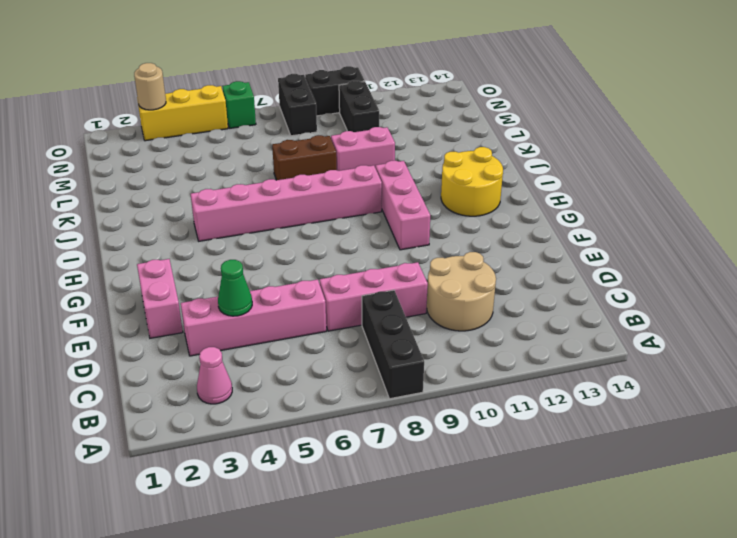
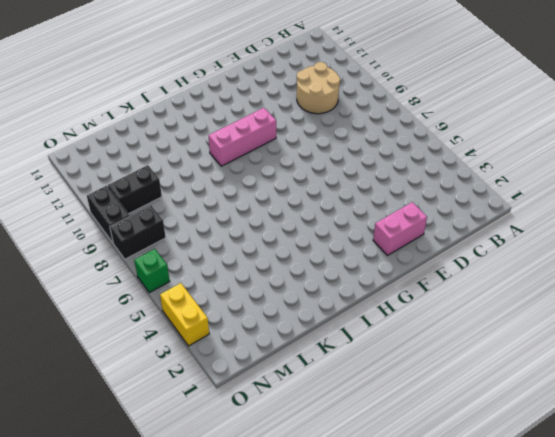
yellow brick O3:O4 level 1 -> yellow brick O3:O5 level 1
none -> black brick A8:C8 level 1
none -> pink cone B3 level 1
none -> pink brick D3:D6 level 1

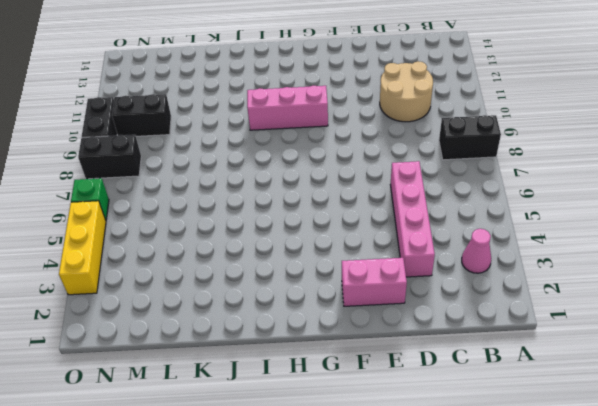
black brick A8:B8 level 1 -> black brick A8:C8 level 1
none -> pink brick D7:D9 level 1
none -> yellow round brick H12:I13 level 1
none -> pink brick I4:I9 level 1

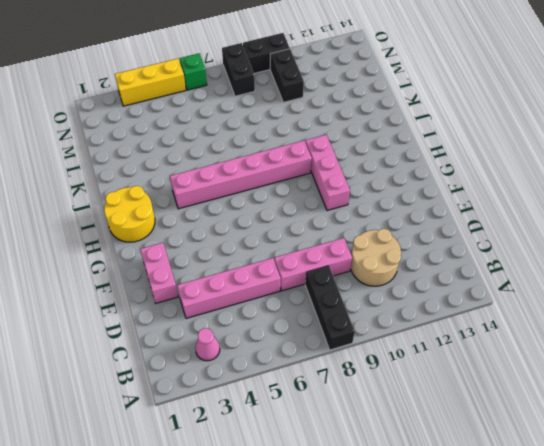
yellow round brick H1:I2 level 1 -> yellow round brick H12:I13 level 1
none -> brown brick K7:K8 level 1
none -> pink brick K9:K10 level 1
none -> green cone D4 level 2

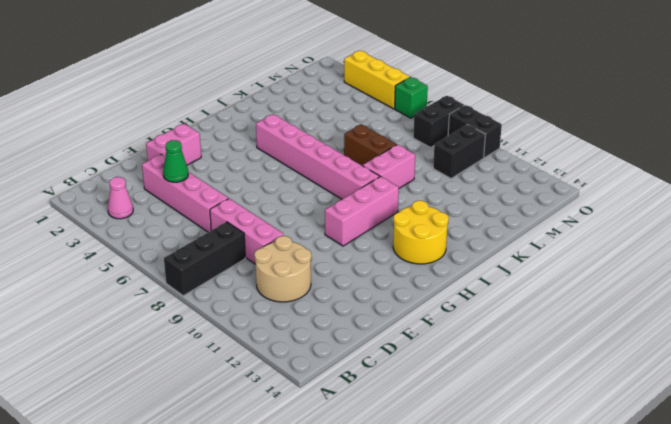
pink brick J9:K9 level 1 -> pink brick K9:K10 level 1
none -> tan round brick O3 level 2

